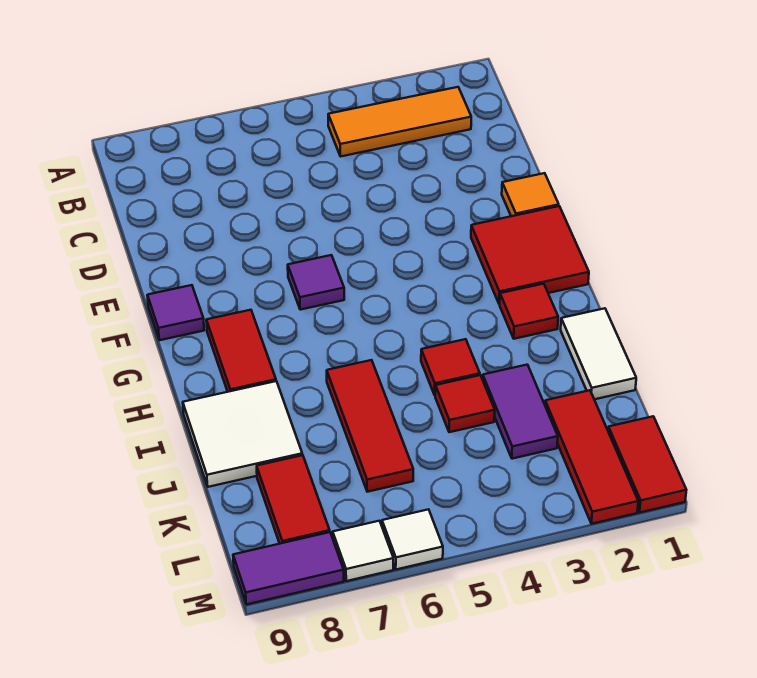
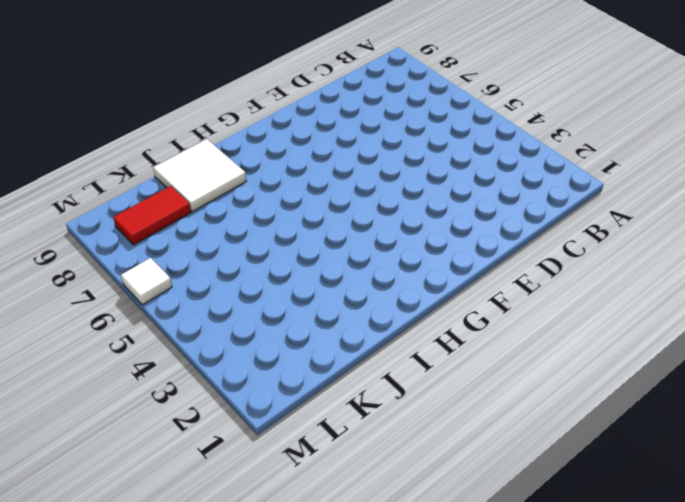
none -> orange tile B2:B4 level 1
none -> orange tile E1 level 1
none -> red tile F1:G2 level 1

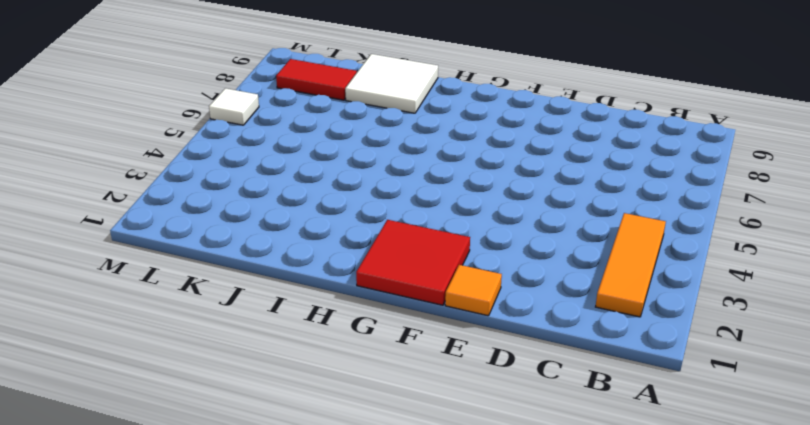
none -> purple tile F6 level 1
none -> purple tile F9 level 1
none -> red tile G8:H8 level 1

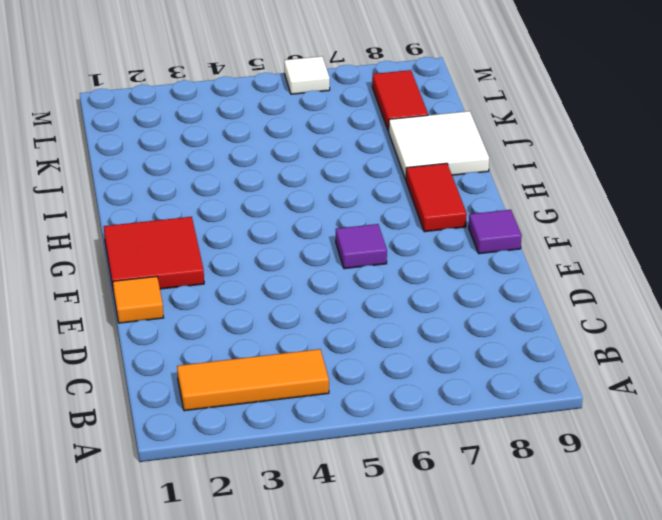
none -> red tile H2 level 1
none -> white tile I1:J1 level 1
none -> red tile I4 level 1

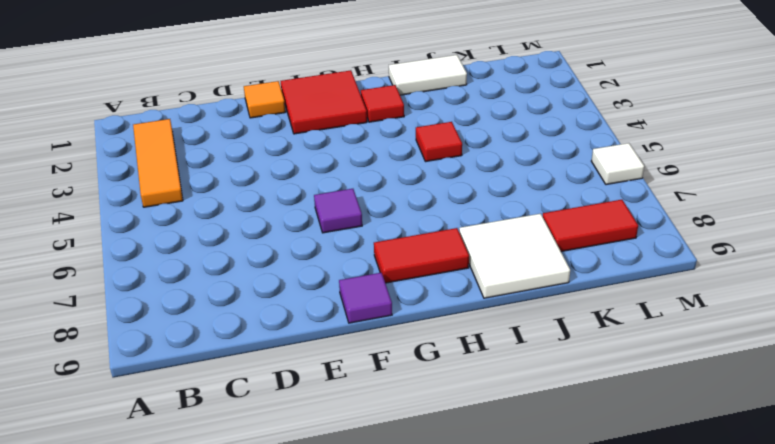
none -> red tile I6:K6 level 1
none -> purple tile J3:K3 level 1
none -> red tile J4 level 1

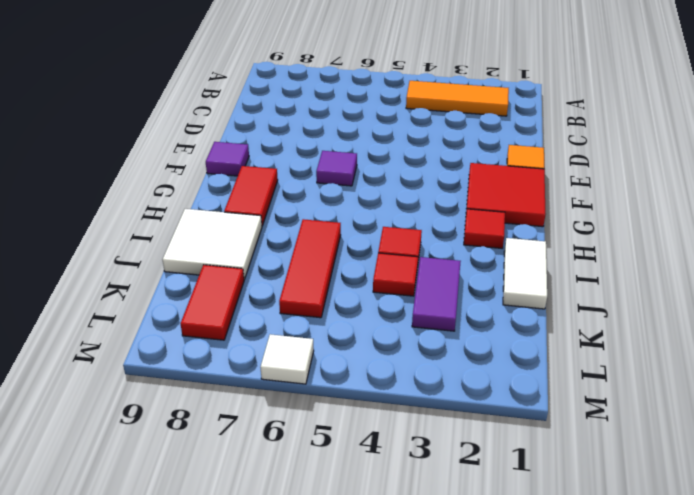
none -> red tile K2:M2 level 1
none -> red tile L1:M1 level 1
none -> white tile M7 level 1

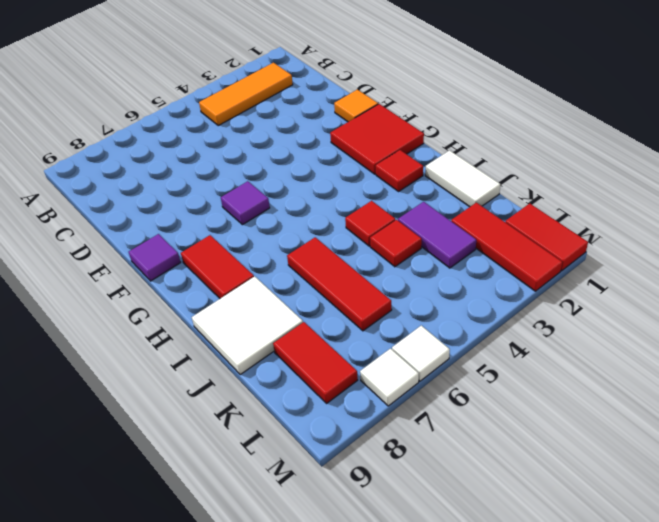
none -> purple tile M8:M9 level 1

